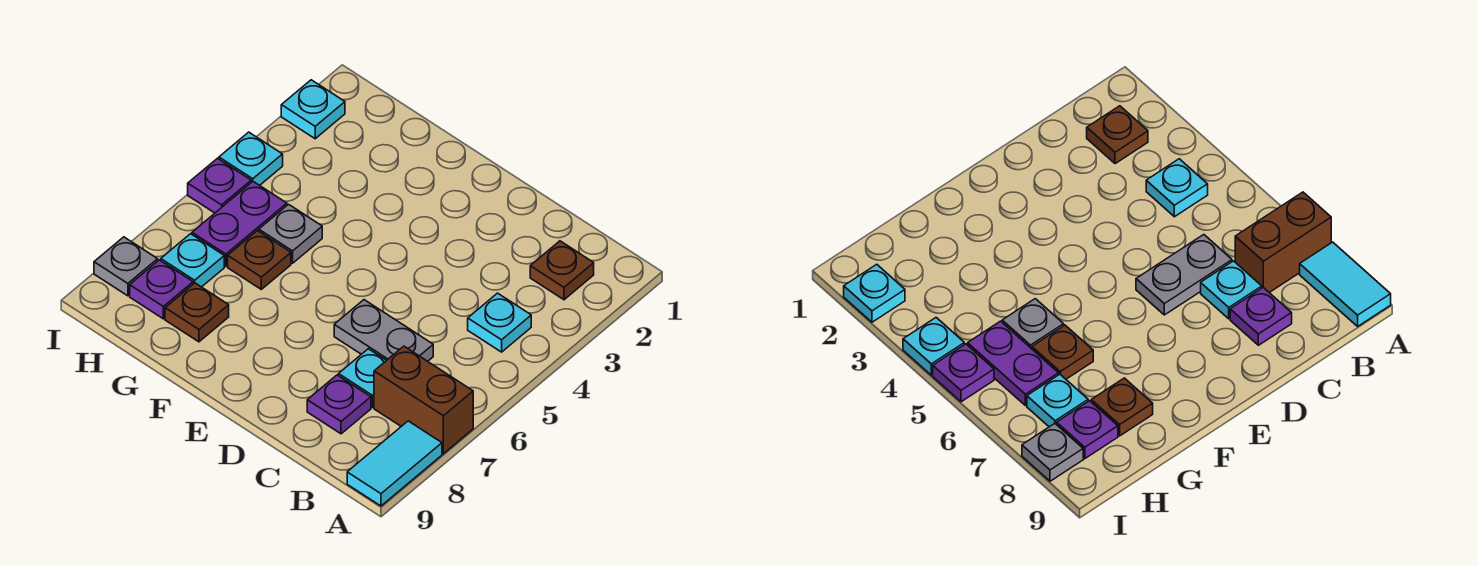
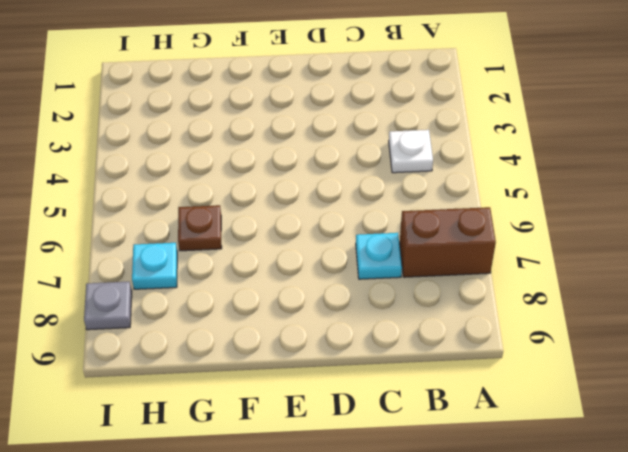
white plate B4 level 1 -> cyan plate B4 level 1
none -> cyan tile A8:A9 level 1
none -> brown plate B2 level 1
none -> grey plate C6:D6 level 1

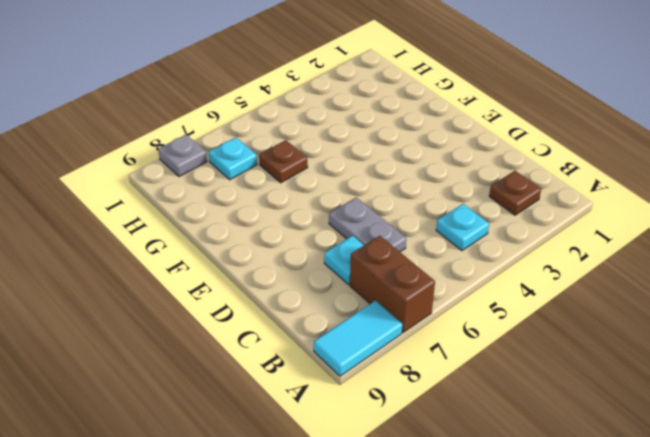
none -> purple plate C8 level 1
none -> grey plate G5 level 1
none -> brown plate G8 level 1

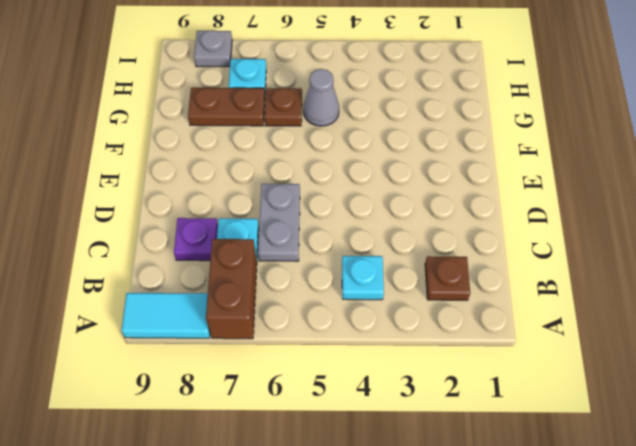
grey cone G5 level 1 -> grey plate G5 level 1
brown plate G7:G8 level 1 -> brown plate G8 level 1
none -> purple plate H5:H6 level 1
none -> purple plate H8 level 1
none -> cyan plate I2 level 1

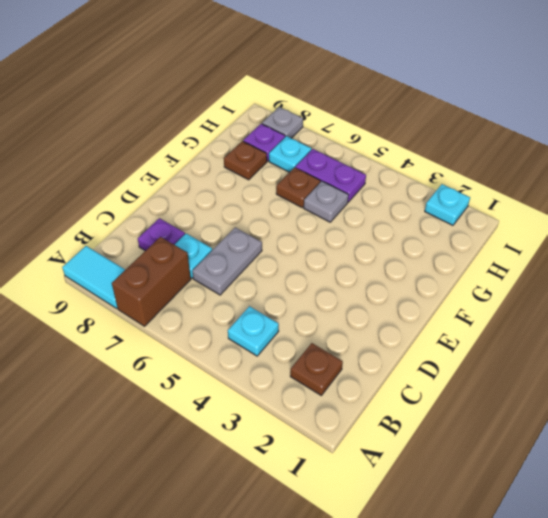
none -> cyan plate I4 level 1
none -> purple plate I5 level 1

